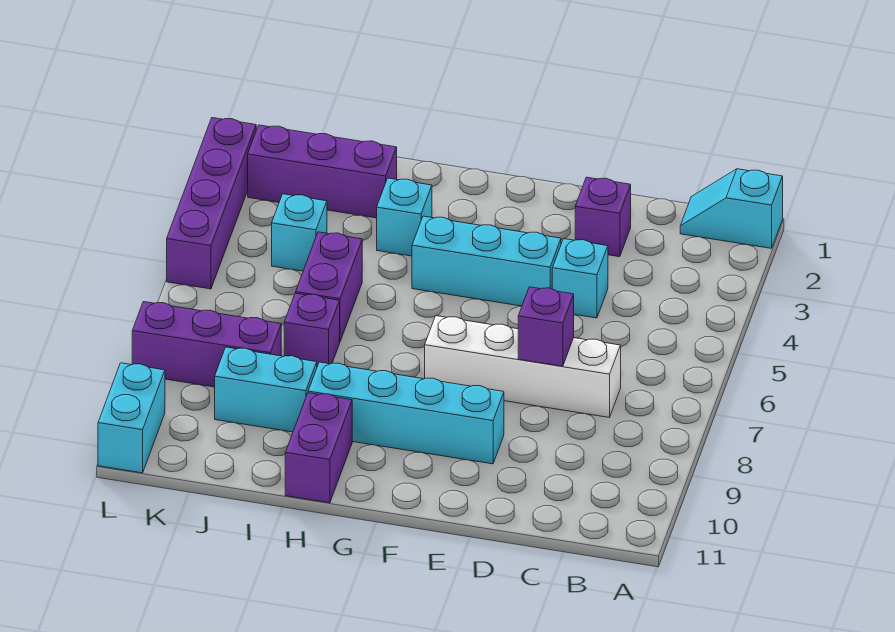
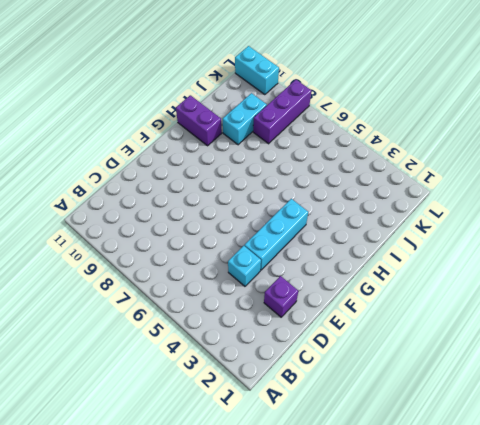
none -> cyan slope A1:B1 level 1 top A
none -> white brick C7:F7 level 1
none -> cyan brick E9:H9 level 1

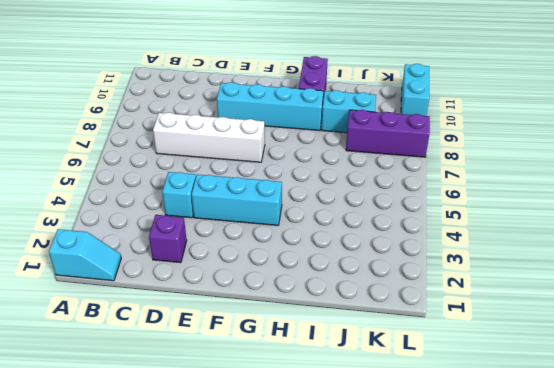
none -> cyan brick H3 level 1
none -> purple brick I2:K2 level 1
none -> purple brick I5:I6 level 1

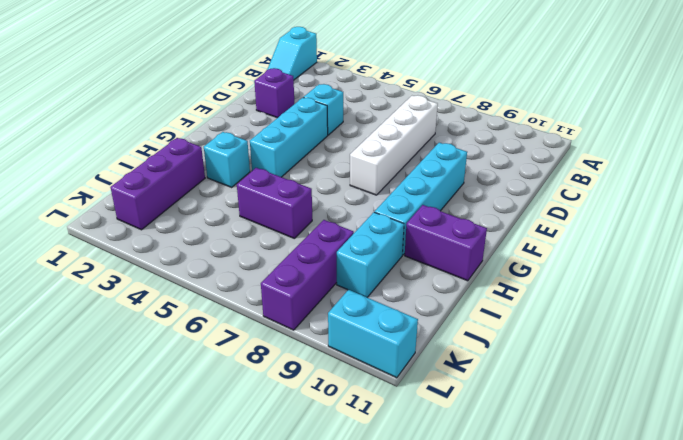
none -> purple brick I7 level 1
none -> cyan brick J4 level 1
none -> purple brick L2:L5 level 1

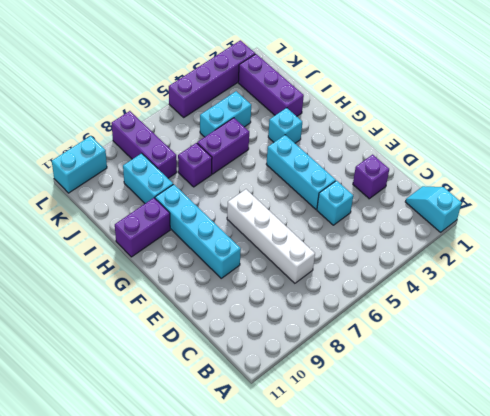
cyan brick J4:J5 level 1 -> cyan brick J4 level 1
none -> purple brick D7 level 2

